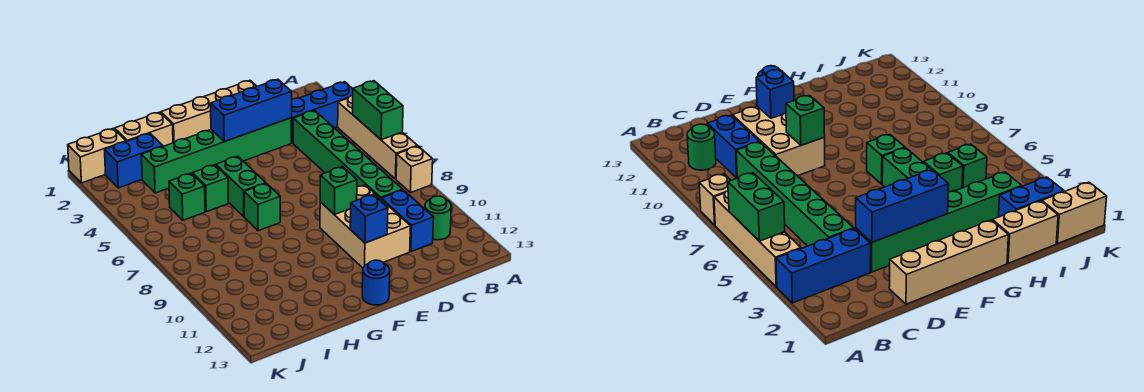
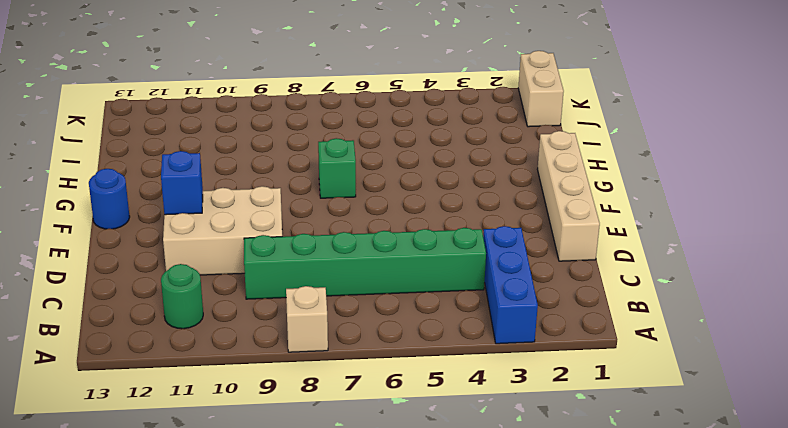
none -> tan brick A4:A7 level 1
none -> blue brick C10:C11 level 1
none -> green brick D3:I3 level 1

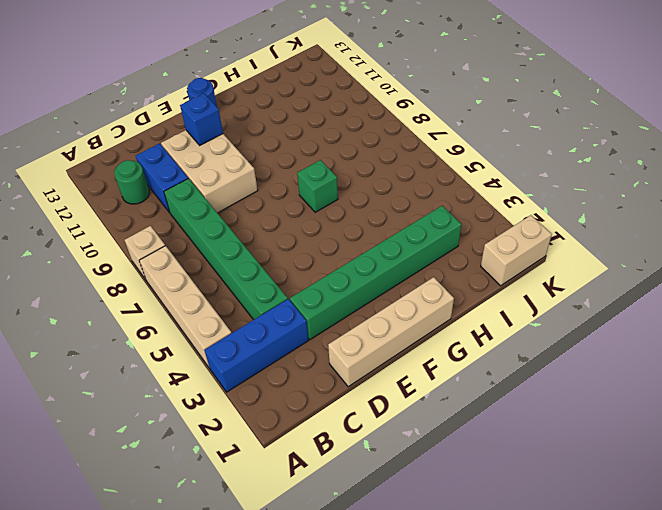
none -> green brick G5:G6 level 1
none -> tan brick H1:I1 level 1
none -> green brick H5 level 1

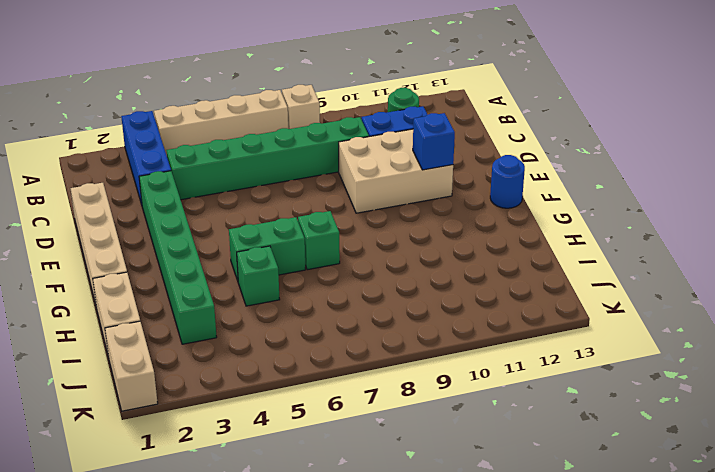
none -> blue brick I2:J2 level 1
none -> green brick I5 level 1
none -> green brick A5:A6 level 2

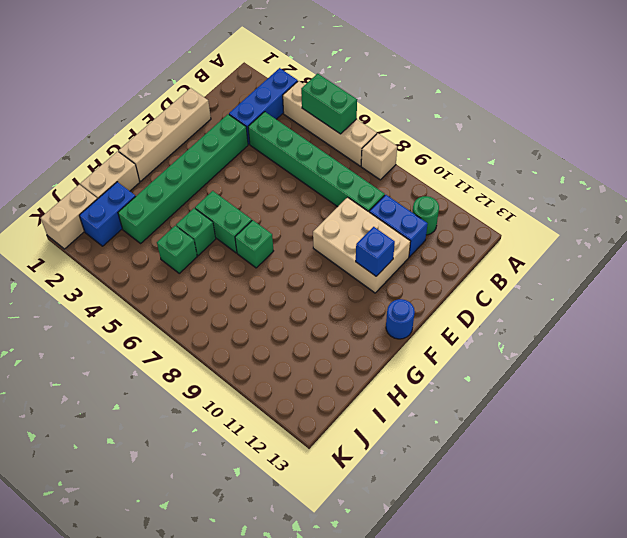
none -> blue brick D3:F3 level 2
none -> green brick E9 level 2

